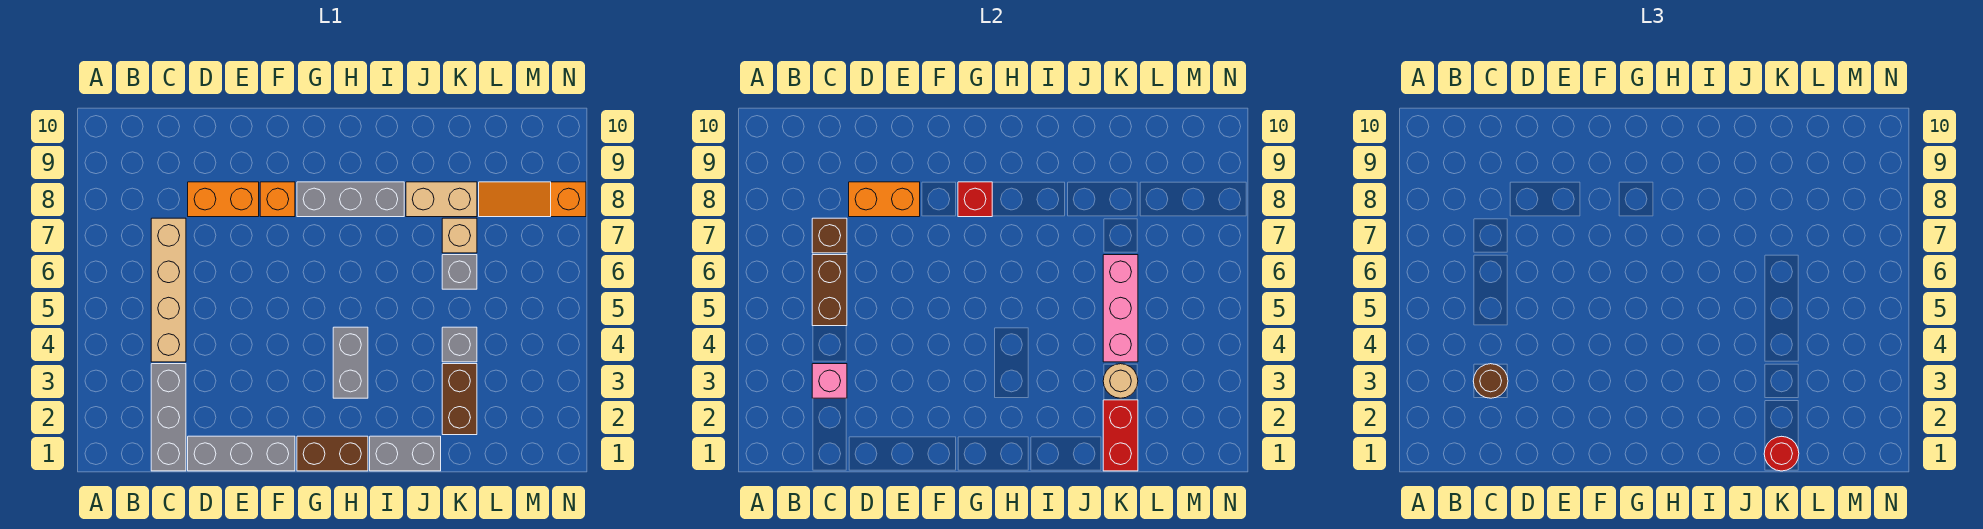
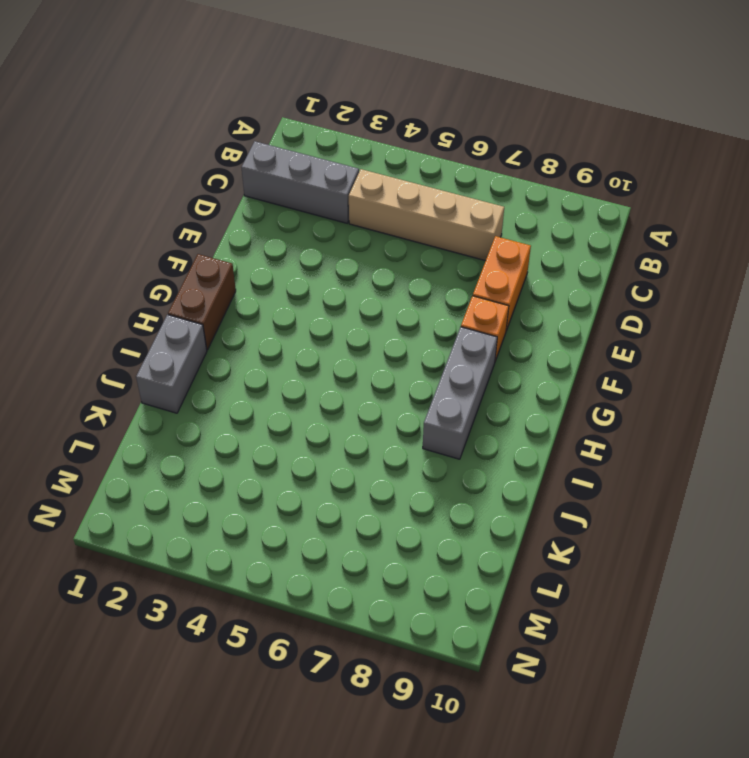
none -> grey brick D1:F1 level 1
none -> grey brick H3:H4 level 1
none -> tan brick J8:K8 level 1

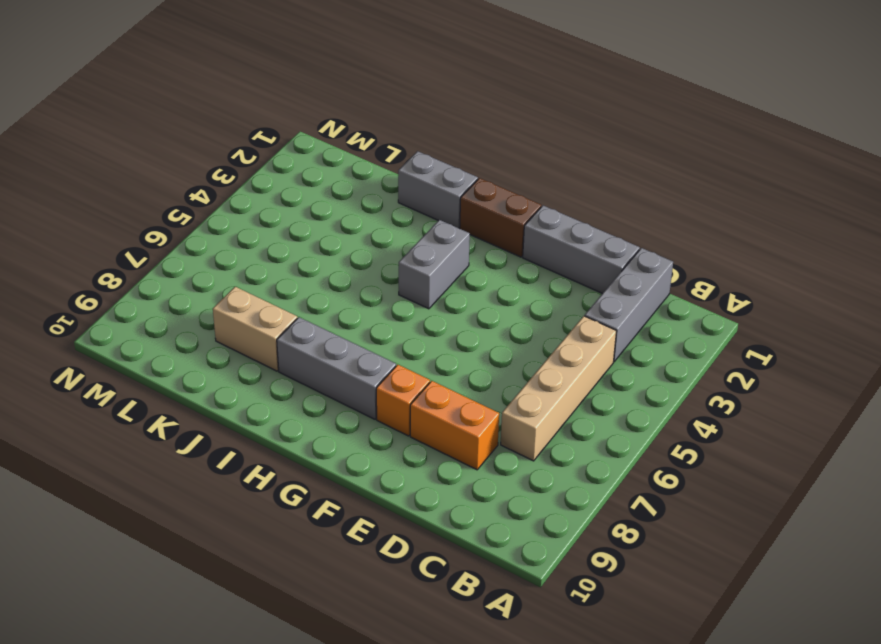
none -> brown brick K2:K3 level 1
none -> grey brick K4 level 1
none -> grey brick K6 level 1

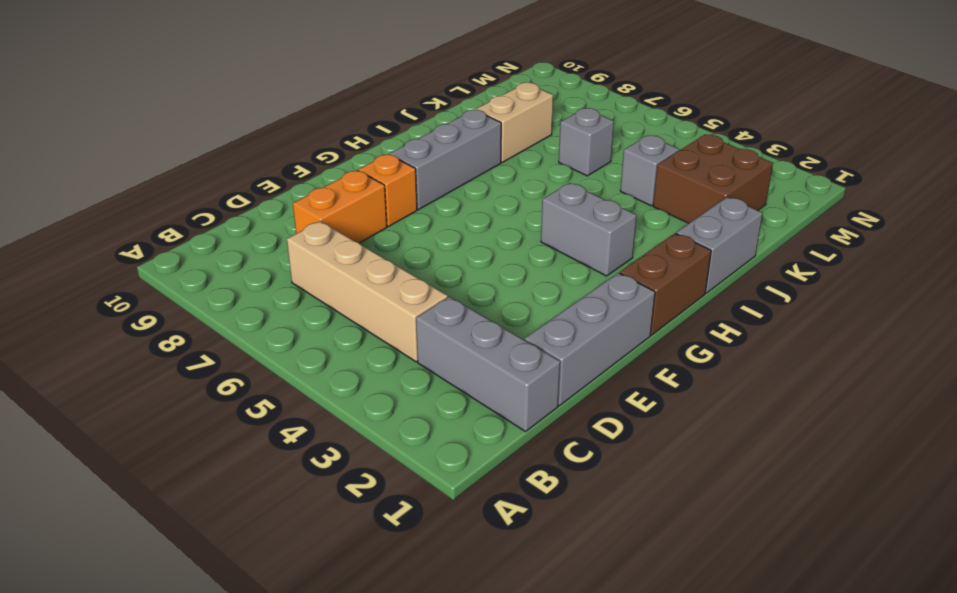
brown brick K2:L3 level 1 -> brown brick K2:K3 level 1
none -> tan brick K7 level 1
none -> orange slope L8:N8 level 1 top N
none -> pink brick C3 level 2

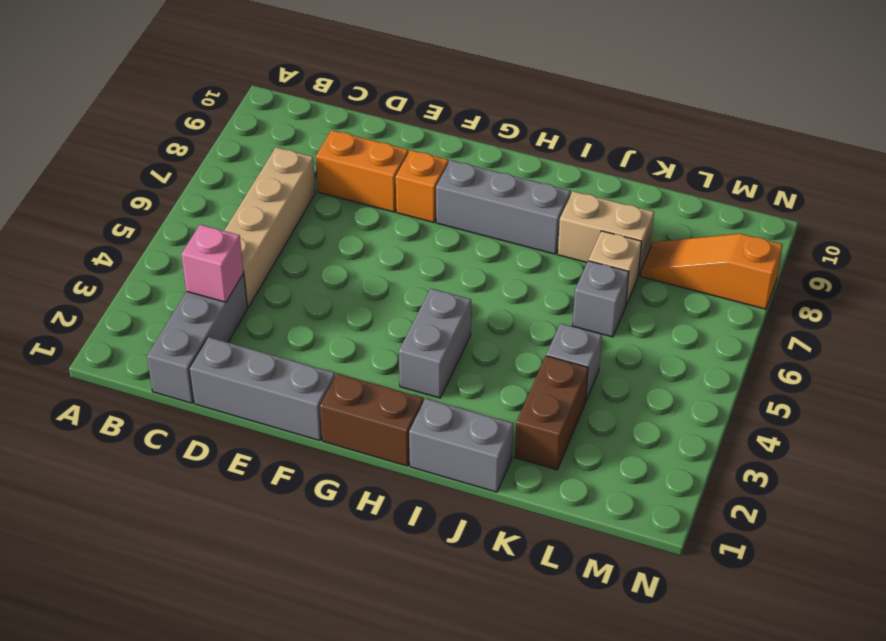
none -> brown brick C5:C6 level 2
none -> brown brick C7 level 2
none -> orange brick D8:E8 level 2

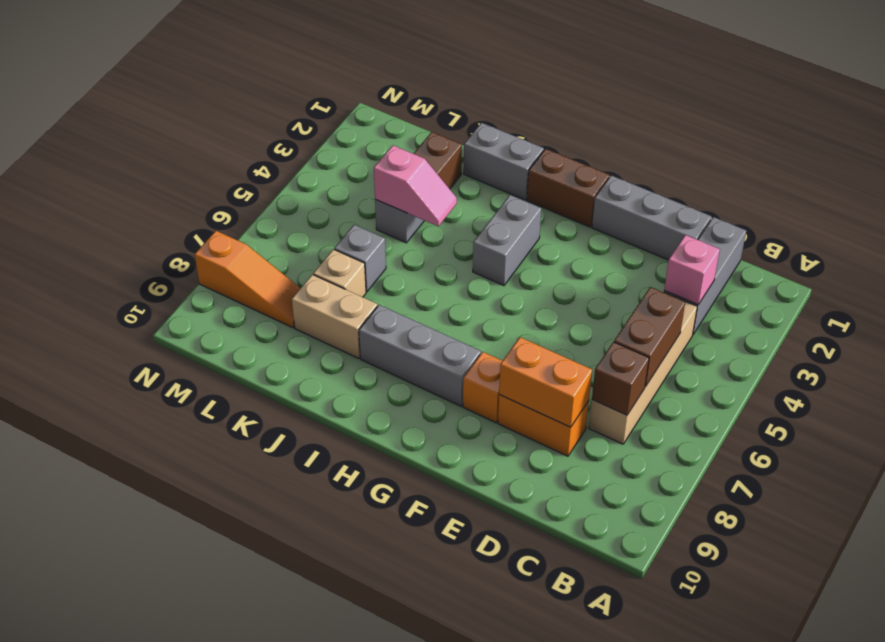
pink slope J4:K4 level 2 top K -> pink brick K4:K6 level 2
none -> red brick G8 level 2
none -> red brick K1:K2 level 2
none -> tan round brick K3 level 2

